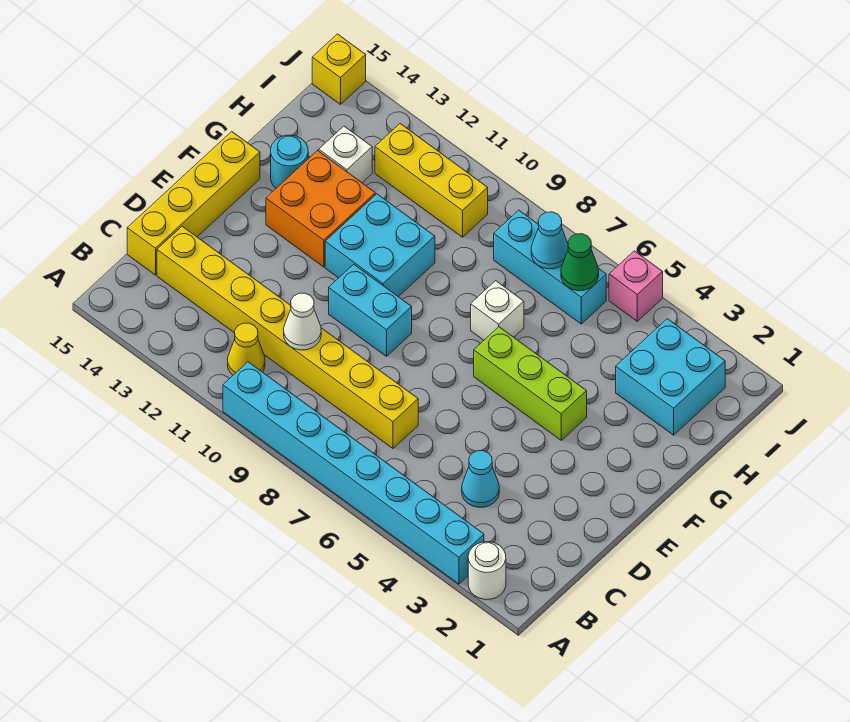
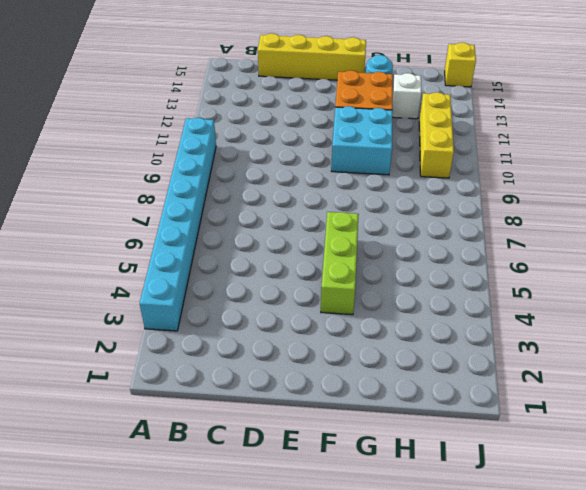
none -> white round brick A2 level 1
none -> yellow cone B11 level 1
none -> cyan cone C4 level 1

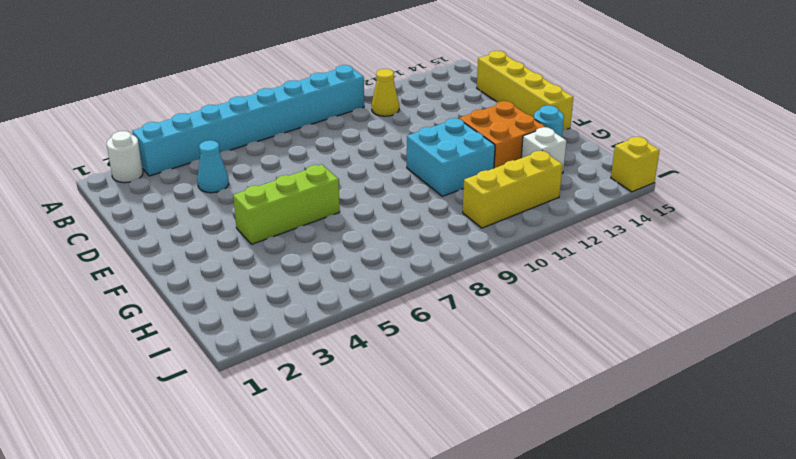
none -> yellow brick C7:C14 level 1
none -> cyan brick E9:E10 level 1
none -> white brick G7 level 1

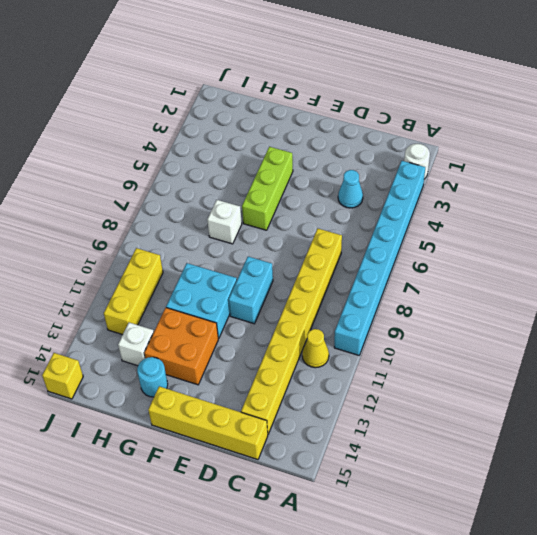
none -> cyan brick H2:I3 level 1
none -> cyan brick I6:I8 level 1
none -> pink brick J5 level 1

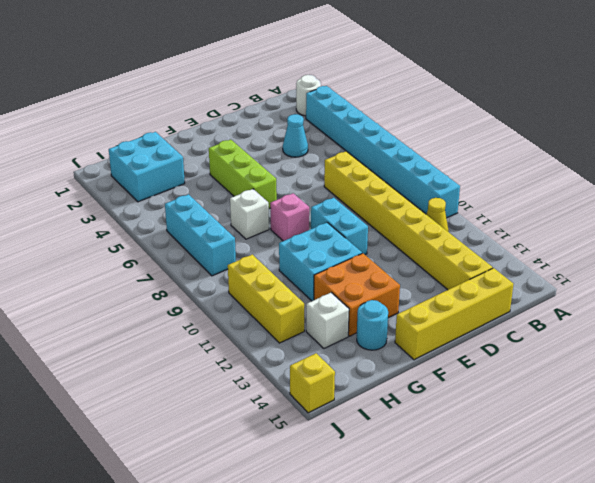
pink brick F8 level 1 -> pink brick J5 level 1
none -> white cone C10 level 2
none -> green cone I6 level 2
none -> cyan cone I7 level 2

